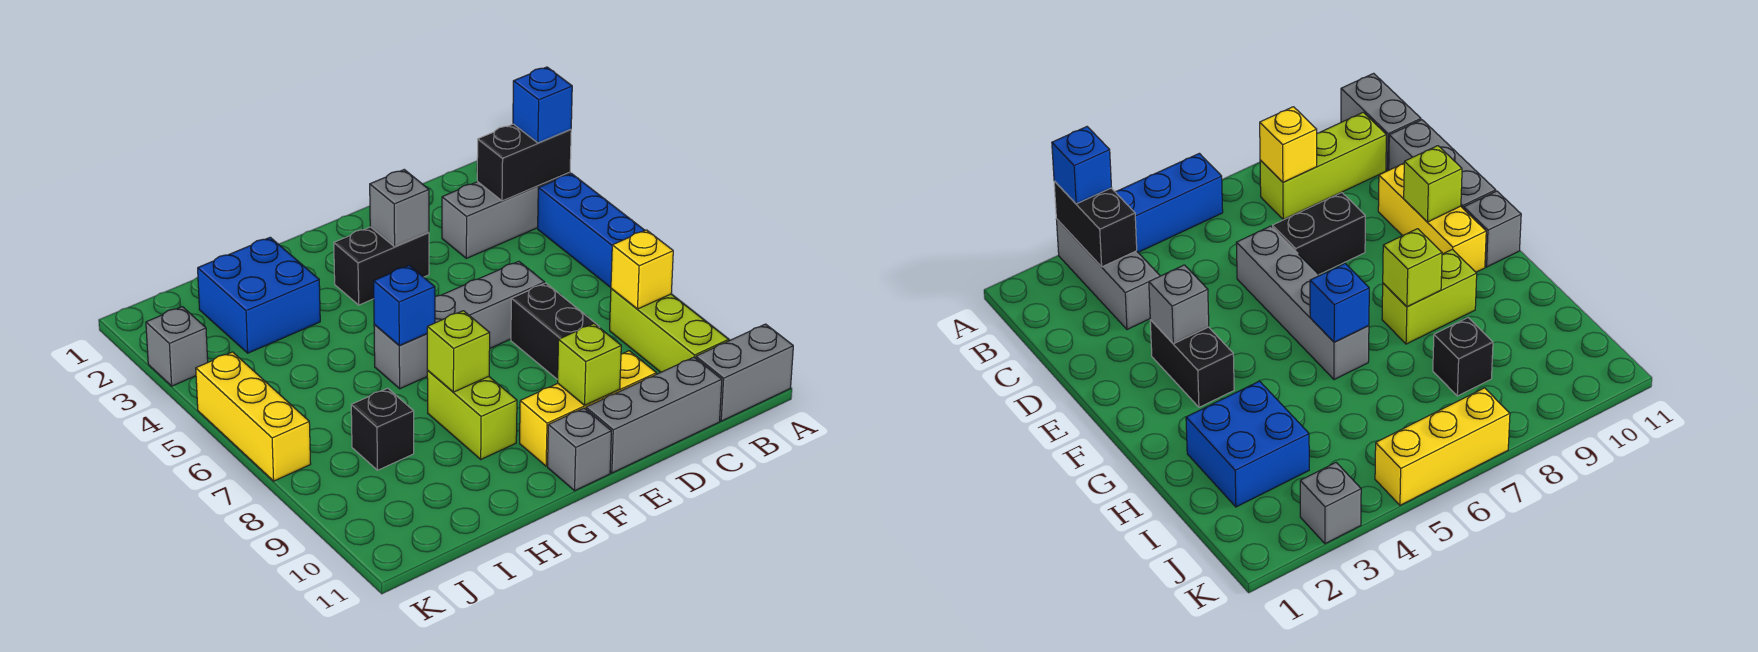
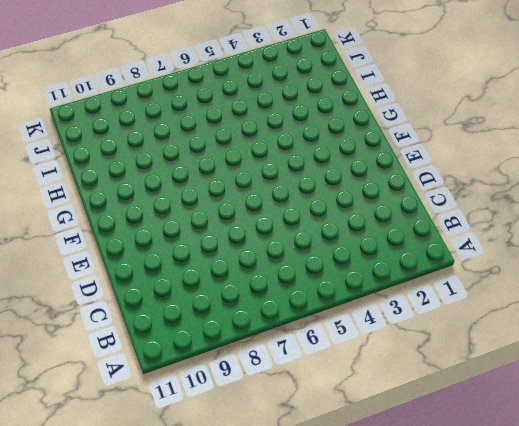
none -> grey brick A3:C3 level 1
none -> blue brick A4:A6 level 1
none -> grey brick A11:B11 level 1

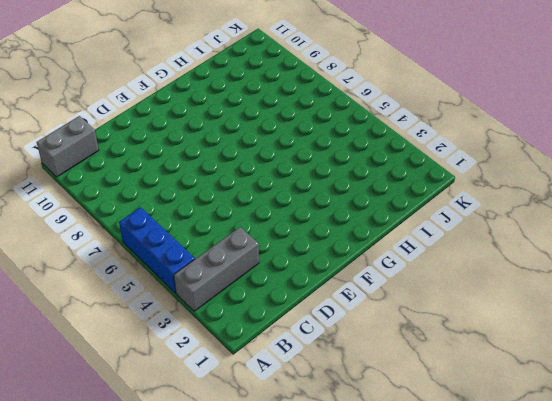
none -> lime brick B8:B10 level 1
none -> grey brick C11:E11 level 1
none -> grey brick D6:G6 level 1

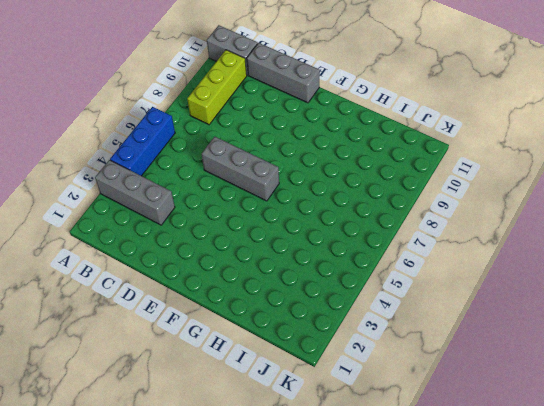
grey brick D6:F6 level 1 -> grey brick D6:G6 level 1
none -> black brick D7:D8 level 1
none -> yellow brick D10:F10 level 1
none -> black brick E3:F3 level 1

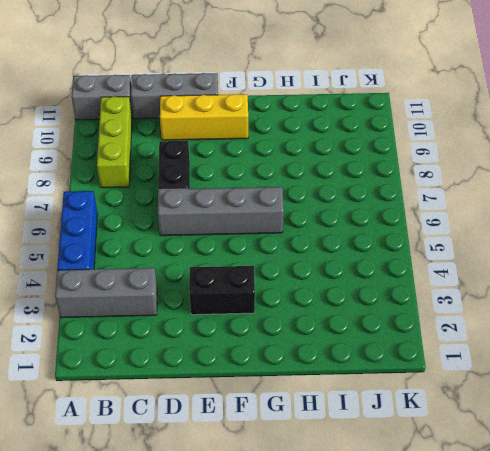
none -> grey brick F11 level 1
none -> lime brick G8:G9 level 1
none -> blue brick H2:I3 level 1

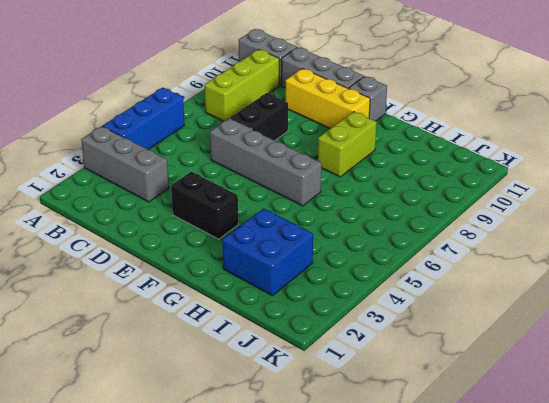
none -> black brick I8 level 1
none -> grey brick K3 level 1
none -> yellow brick K5:K7 level 1

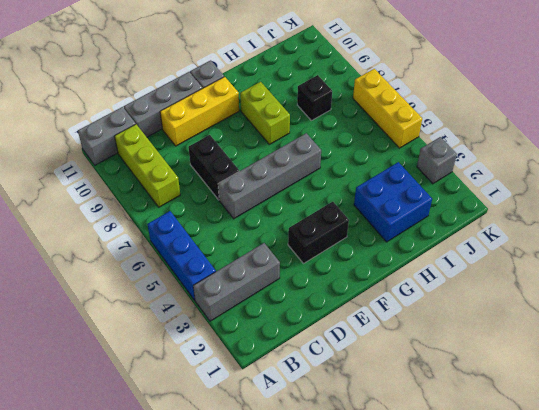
none -> black brick A3:B3 level 2
none -> yellow brick B8 level 2
none -> grey brick E3 level 2

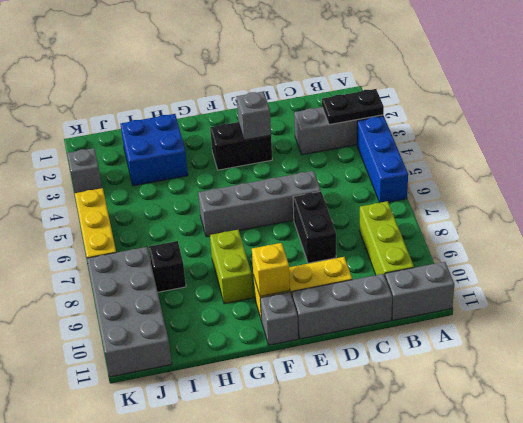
black plate A3:B3 level 2 -> black brick A3:B3 level 2
yellow brick F10 level 2 -> yellow brick B8 level 2
grey brick J8:K11 level 1 -> none
none -> lime brick E10 level 2
none -> blue brick G6 level 2
none -> lime brick G8 level 2

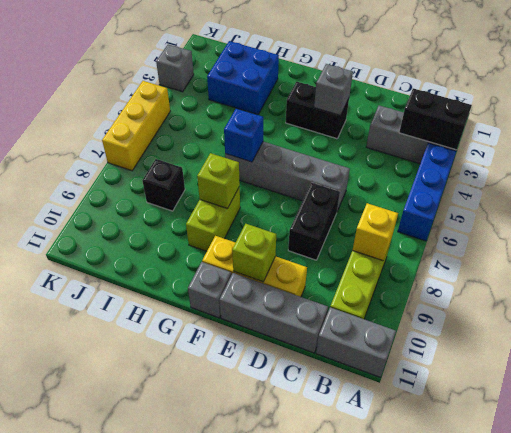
none -> blue brick A3 level 3

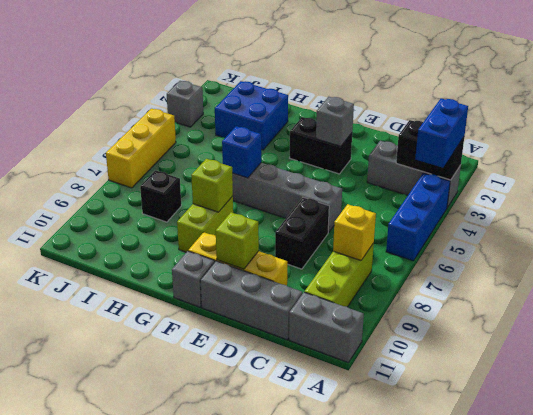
blue brick A3:A4 level 3 -> blue brick A3 level 3

